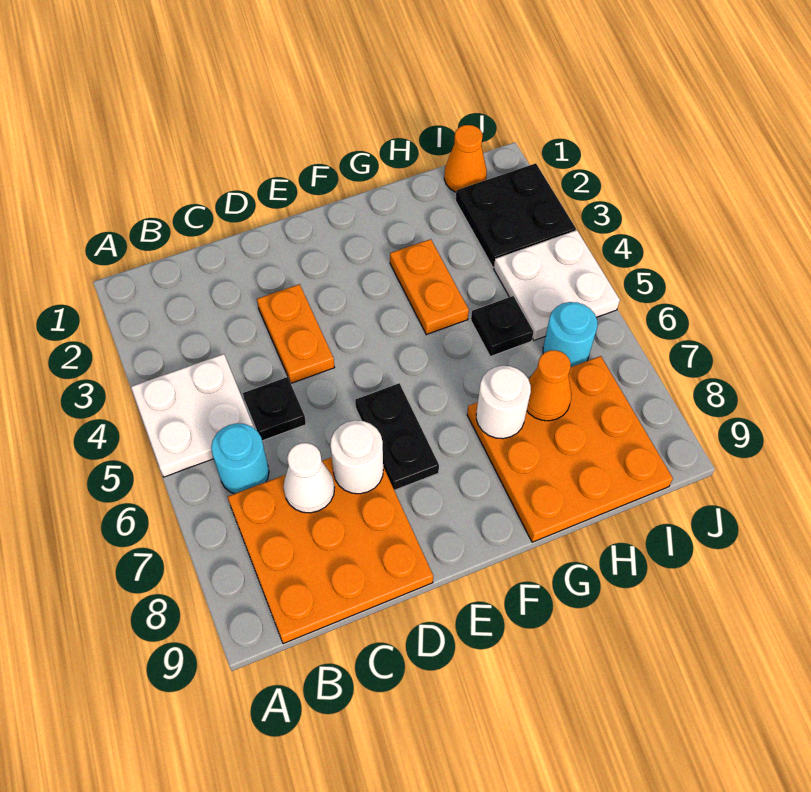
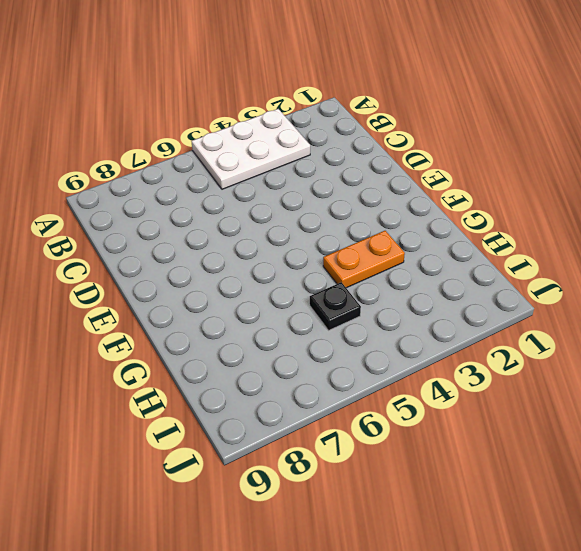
white plate A3:B5 level 1 -> white plate A4:B5 level 1
none -> cyan round brick B6 level 1
none -> orange plate B7:D9 level 1
none -> black plate C5 level 1

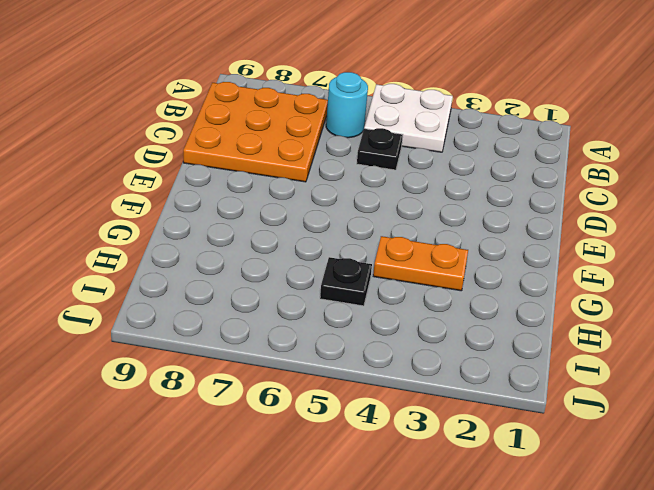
none -> orange plate D3:D4 level 1
none -> black plate E6:E7 level 1
none -> orange plate G7:I9 level 1

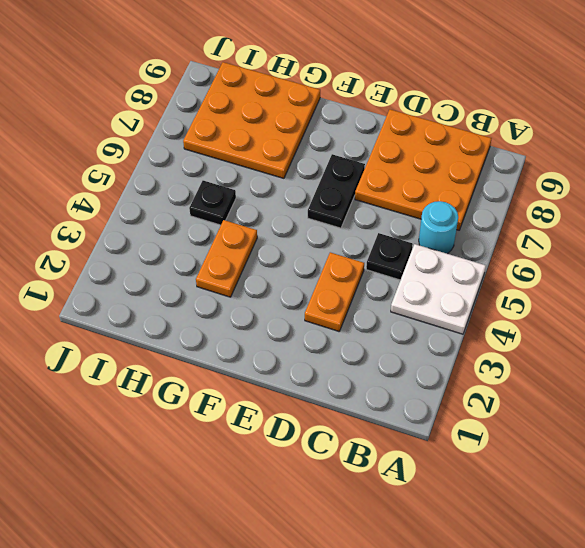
none -> orange cone I1 level 1
none -> black plate I2:J3 level 1
none -> white plate I4:J5 level 1

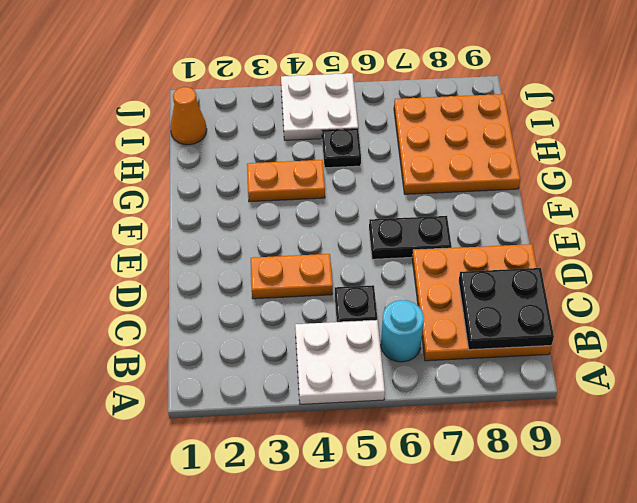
black plate B8:C9 level 2 -> black plate I2:J3 level 1
none -> cyan round brick I6 level 1
none -> white cone C7 level 2
none -> white round brick D7 level 2

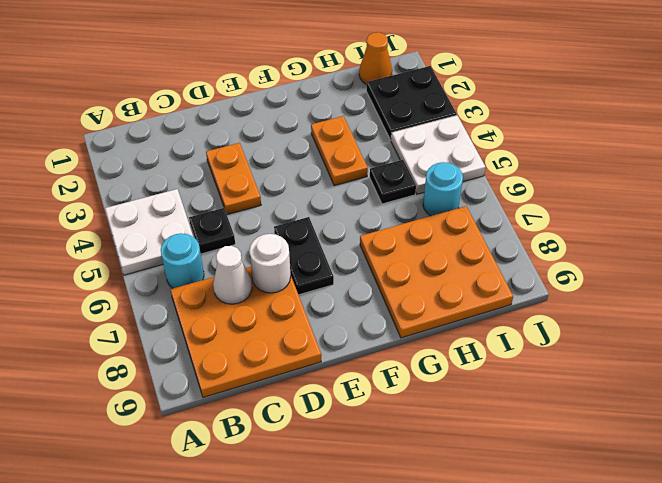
none -> white round brick G7 level 2
none -> orange cone H7 level 2

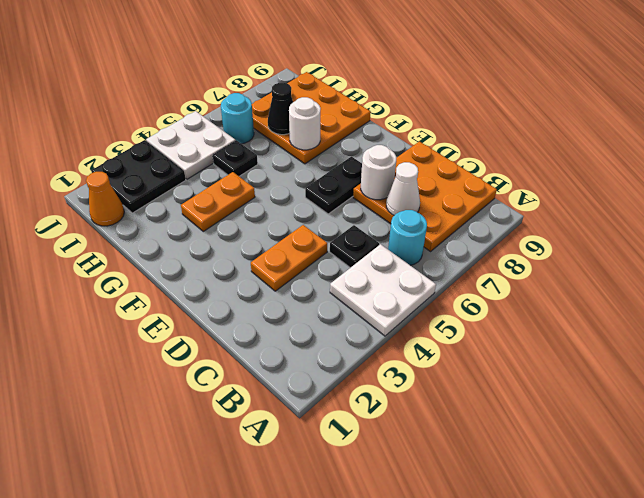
black cone H7 level 2 -> orange cone H7 level 2

